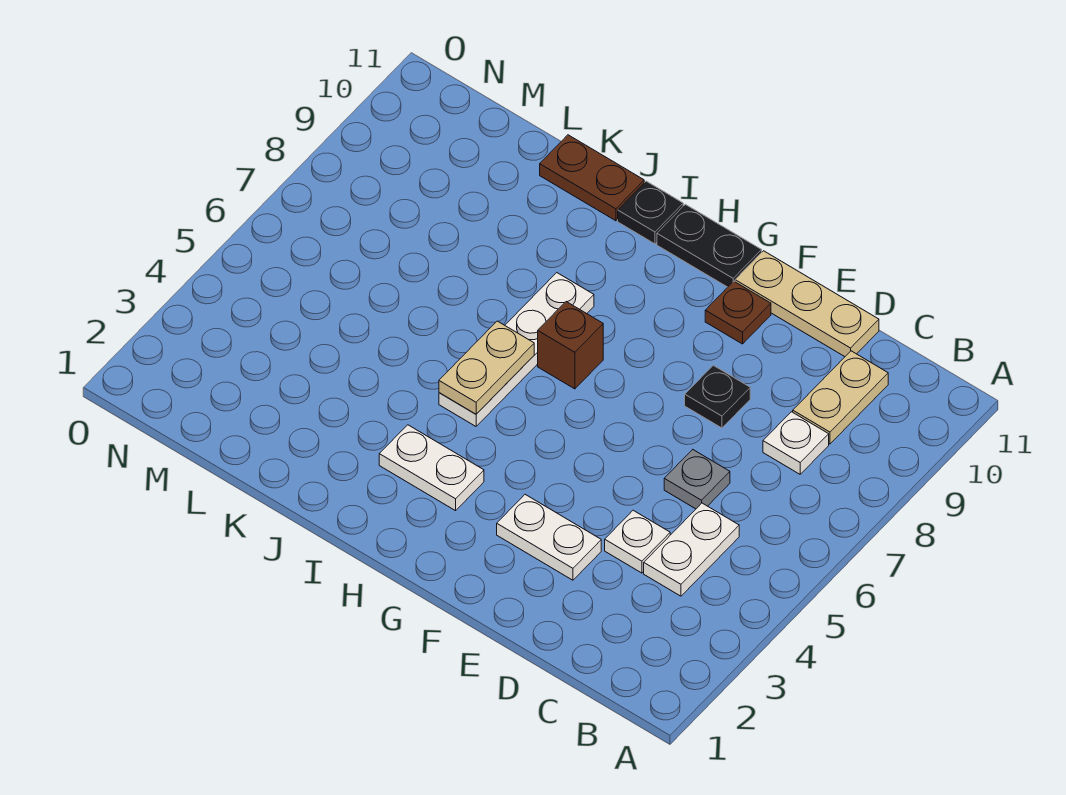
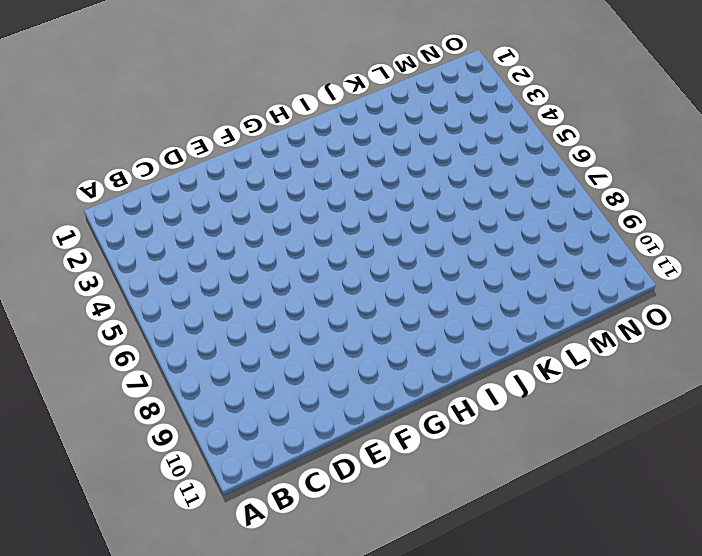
none -> white plate C4:C5 level 1
none -> white plate C8 level 1
none -> tan plate C9:C10 level 1

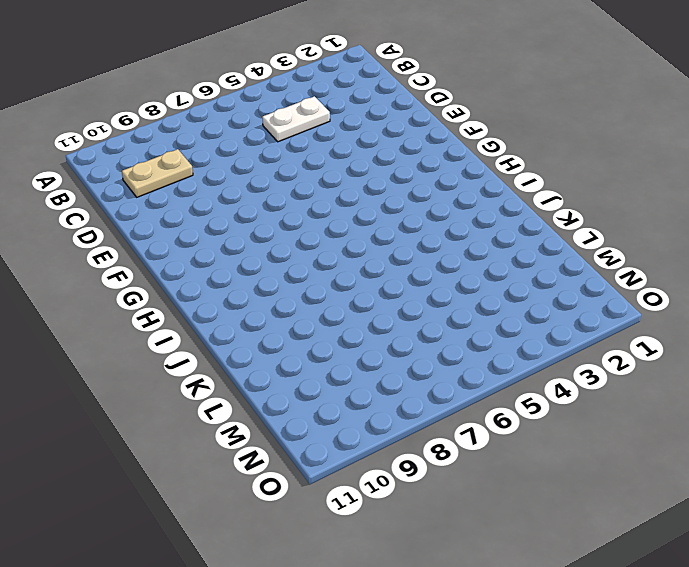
none -> white plate C8 level 1
none -> white plate D4 level 1
none -> grey plate D6 level 1

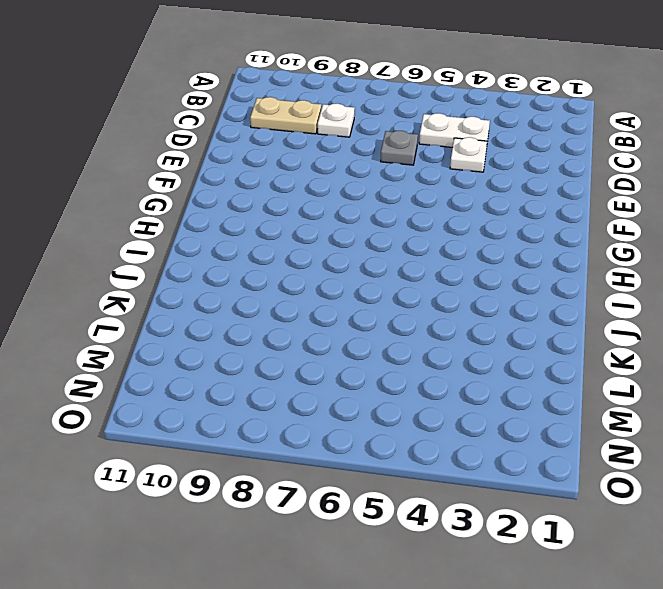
none -> tan plate D11:F11 level 1
none -> white plate E3:F3 level 1
none -> black plate E8 level 1

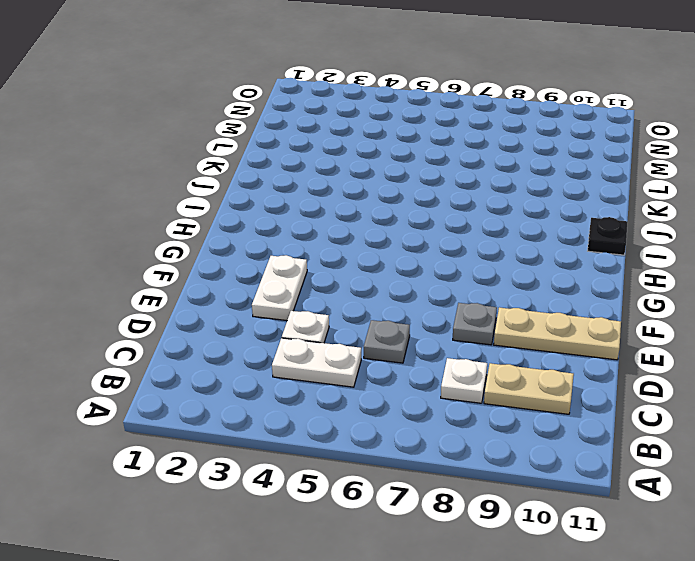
grey plate E8 level 1 -> black plate E8 level 1
tan plate E9:E11 level 1 -> tan plate D11:F11 level 1
none -> brown plate F10 level 1
none -> black plate G11:H11 level 1
none -> white plate H3:I3 level 1

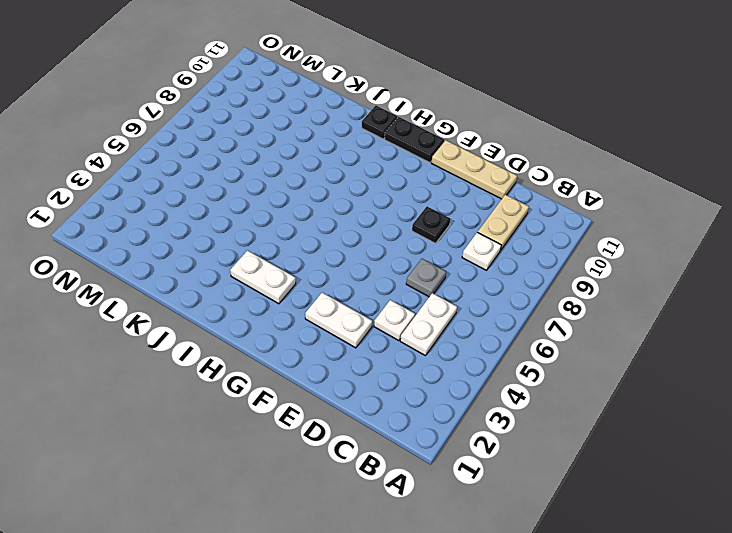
none -> brown plate F10 level 1
none -> brown brick H7 level 1
none -> white plate I5:I8 level 1

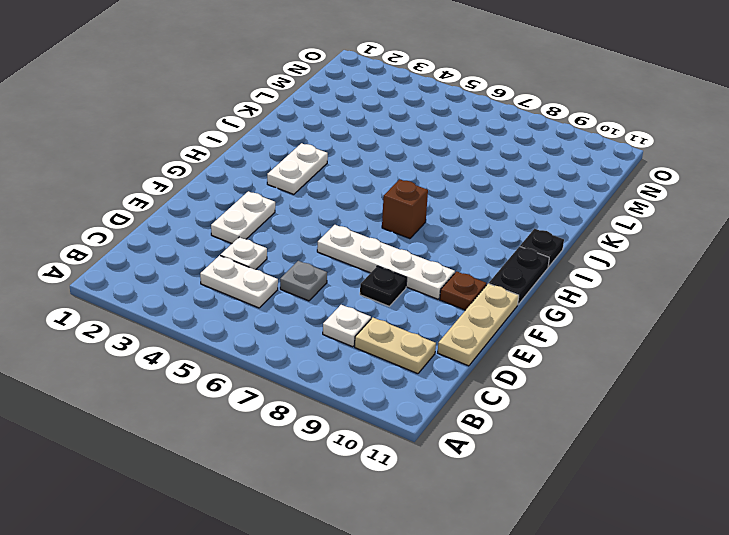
white plate F6:F9 level 1 -> white plate I5:I8 level 1
none -> brown plate J11:K11 level 1
none -> tan plate I5:I6 level 2

